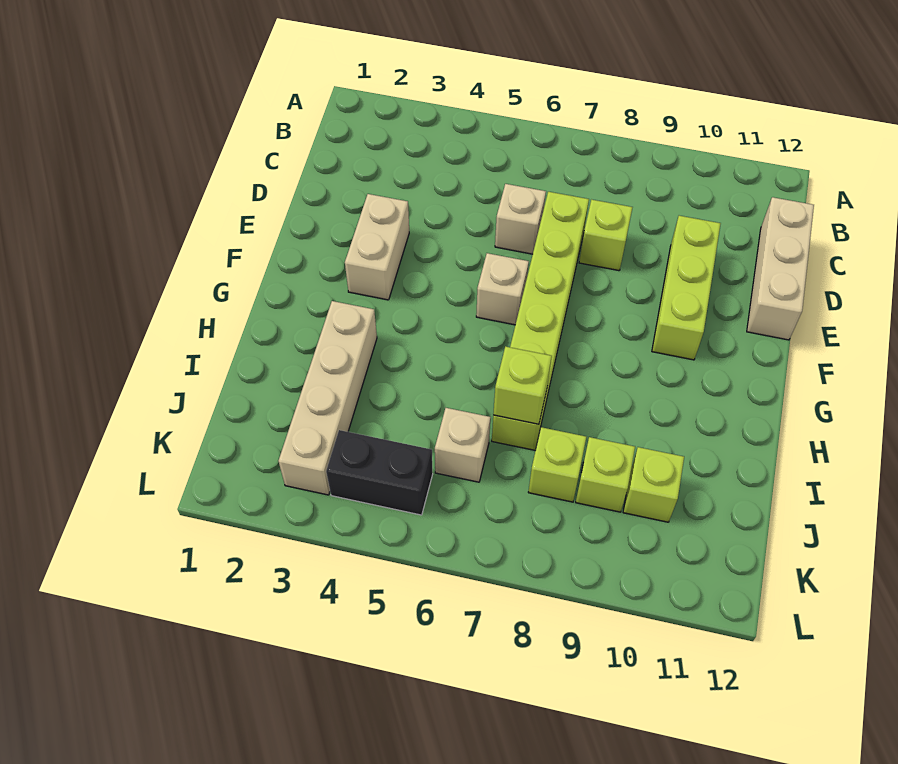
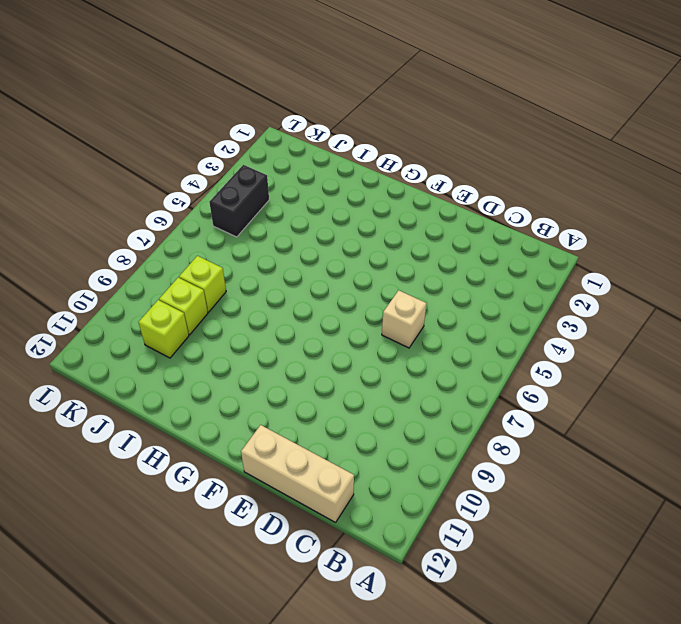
none -> lime brick D7:I7 level 1
none -> lime brick D8 level 1
none -> lime brick D10:F10 level 1

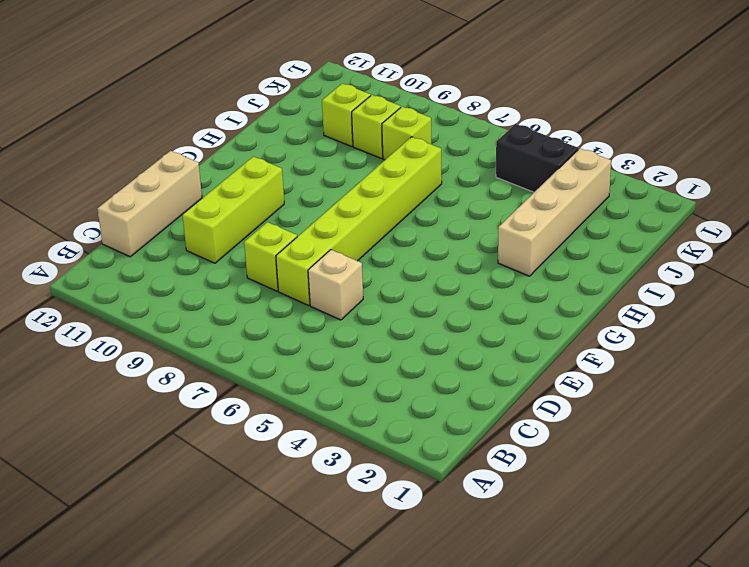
none -> tan brick E3:F3 level 1
none -> tan brick F6 level 1
none -> tan brick J6 level 1

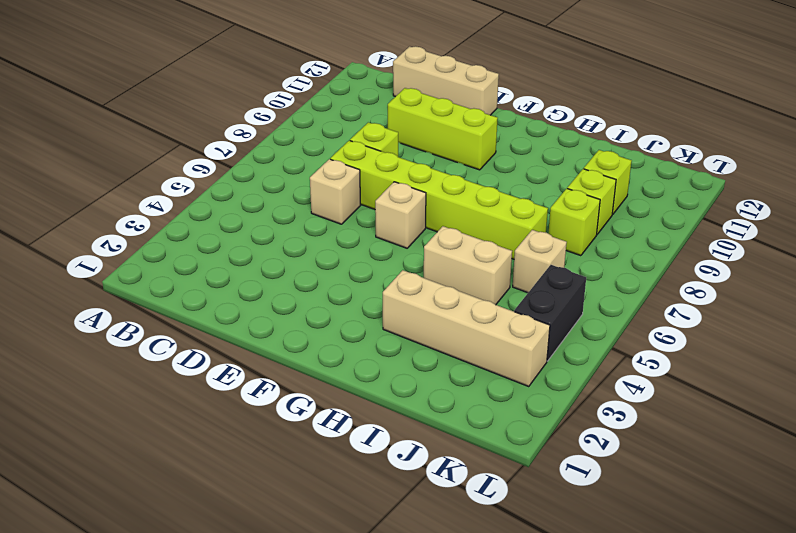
tan brick H5:I5 level 1 -> tan brick E3:F3 level 1
none -> lime brick I7 level 2

